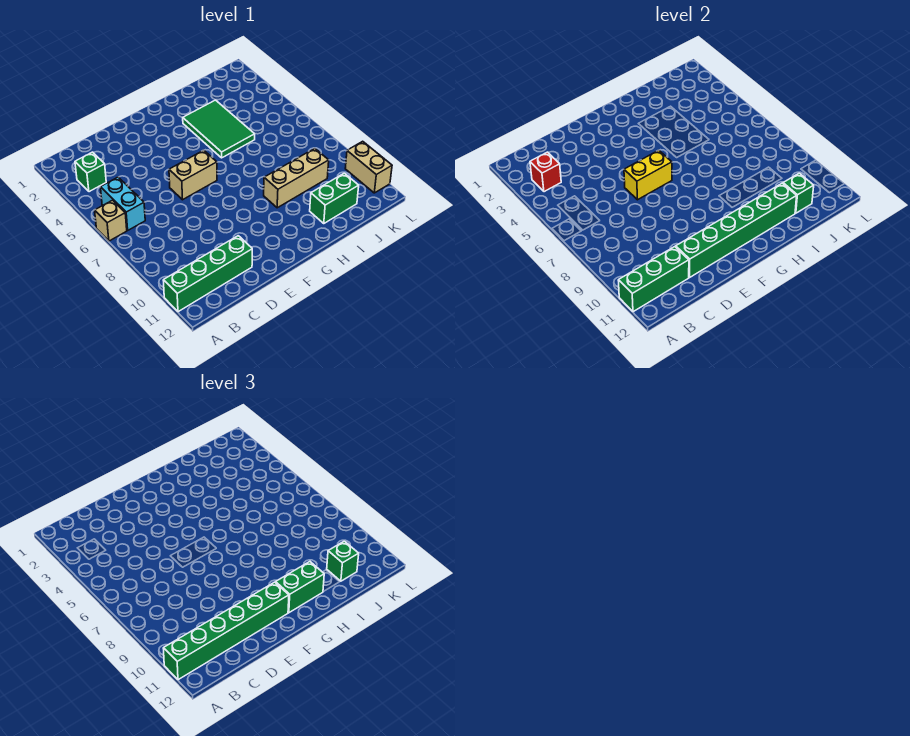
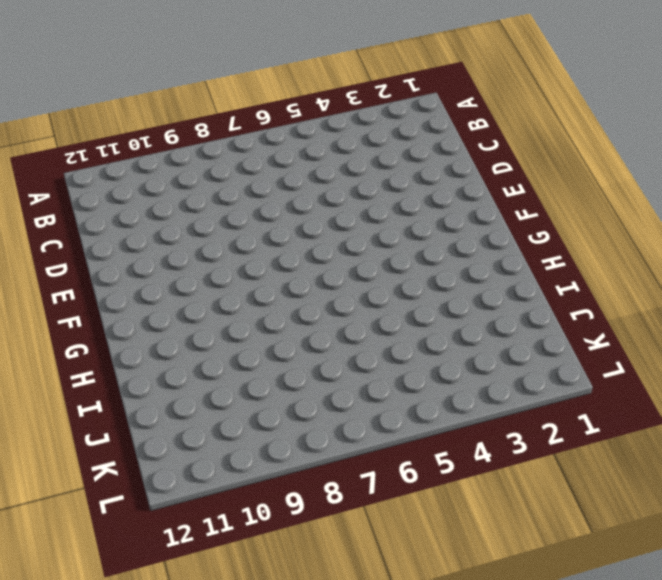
none -> tan brick A6 level 1
none -> green brick A11:D11 level 1
none -> green brick B3 level 1

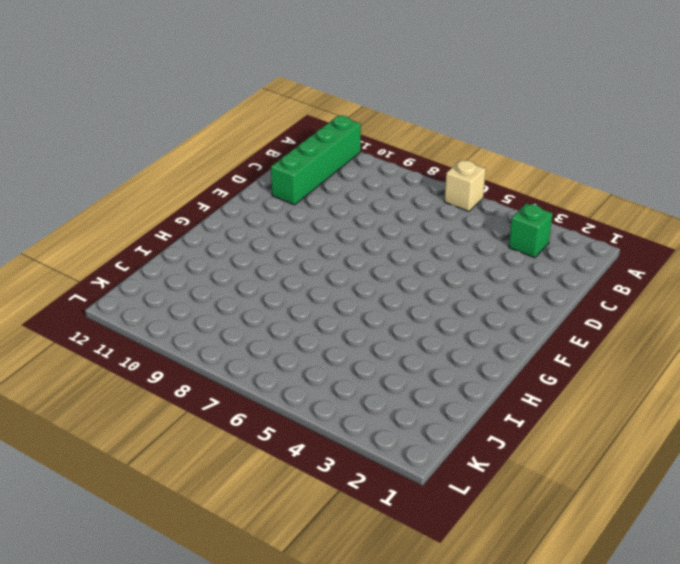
none -> cyan brick B5:B6 level 1
none -> tan brick E6:F6 level 1
none -> green tile H3:I5 level 1

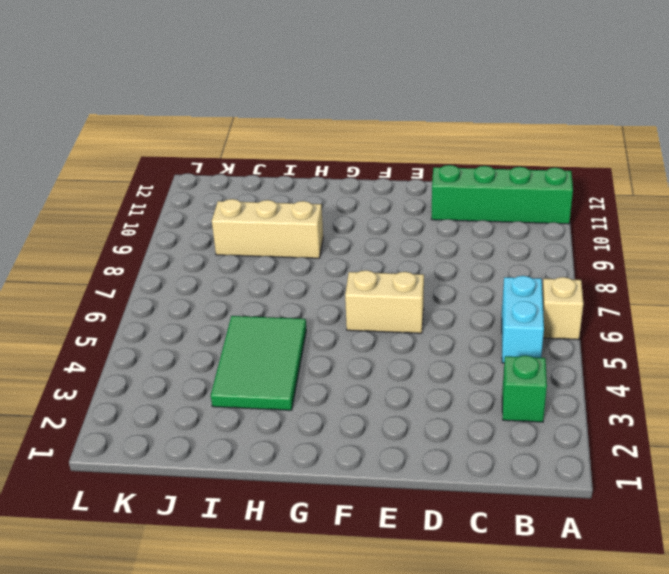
none -> green brick I11:J11 level 1
none -> tan brick L10:L11 level 1
none -> green brick A11:C11 level 2

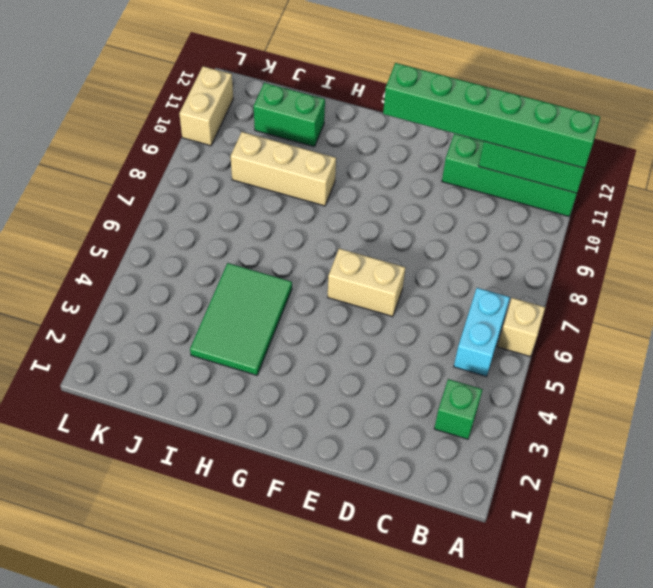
none -> red brick B3 level 2
none -> green brick D11:I11 level 2
none -> yellow brick E6:F6 level 2

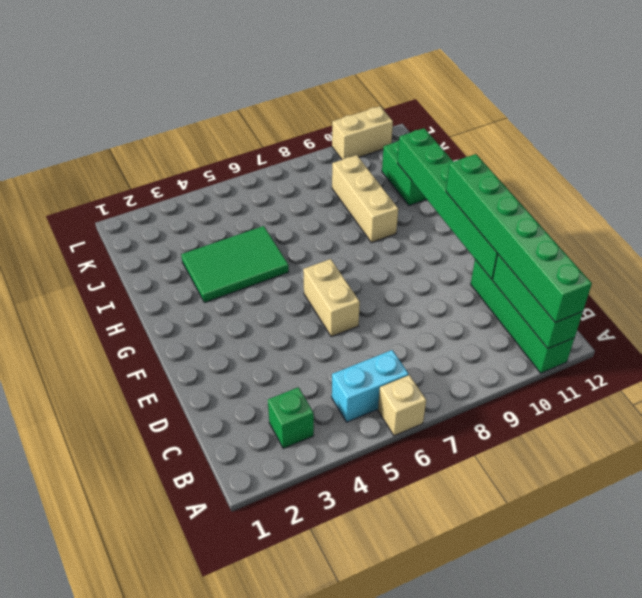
none -> red brick B3 level 2
none -> yellow brick E6:F6 level 2
none -> green brick J11 level 2

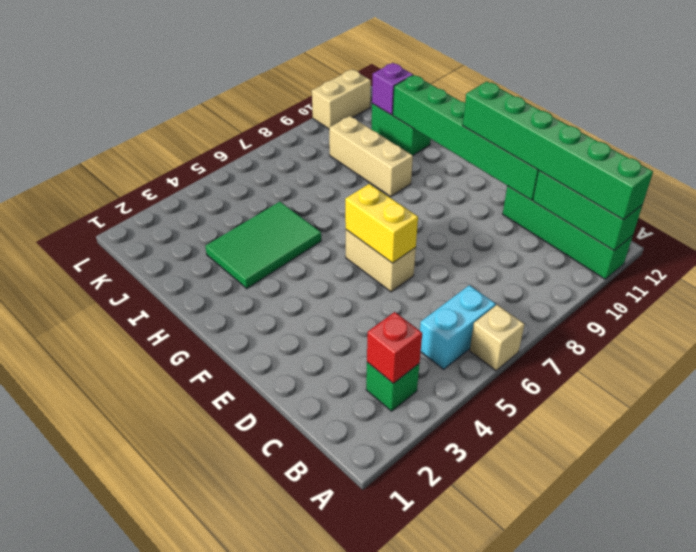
purple brick J11 level 2 -> green brick J11 level 2
none -> green brick G11:H11 level 3
none -> green brick J11 level 3

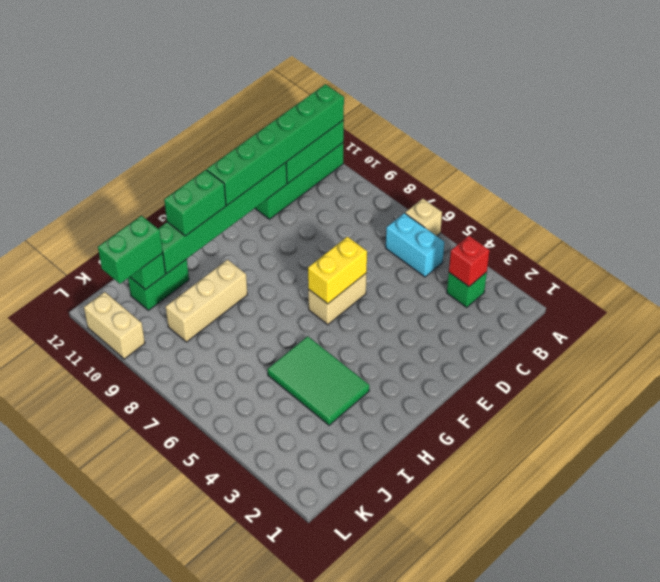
green brick J11:K11 level 3 -> green brick J11 level 3

